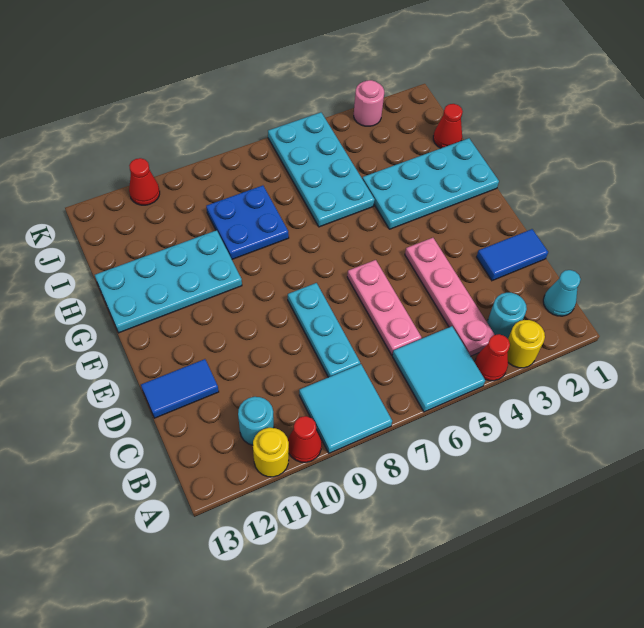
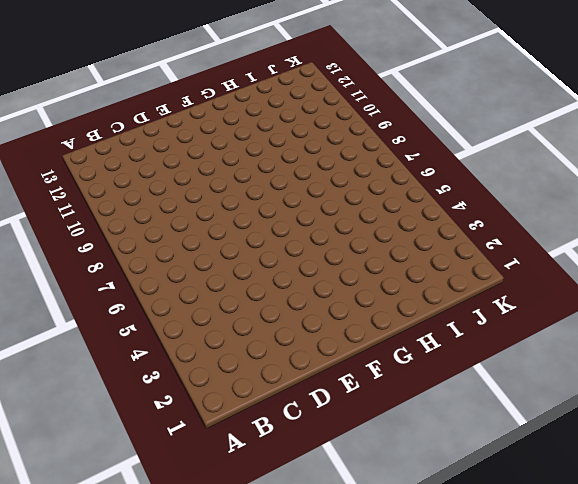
none -> yellow round brick A3 level 1
none -> red cone A4 level 1
none -> cyan tile A5:B6 level 1

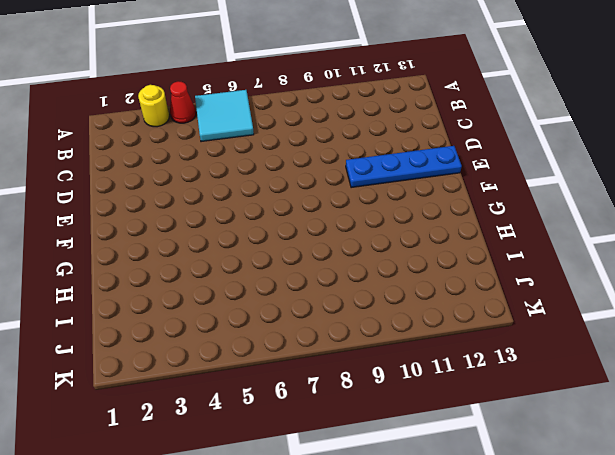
blue plate E10:E13 level 1 -> none
none -> cyan tile A8:B9 level 1
none -> red cone A10 level 1
none -> yellow round brick A11 level 1

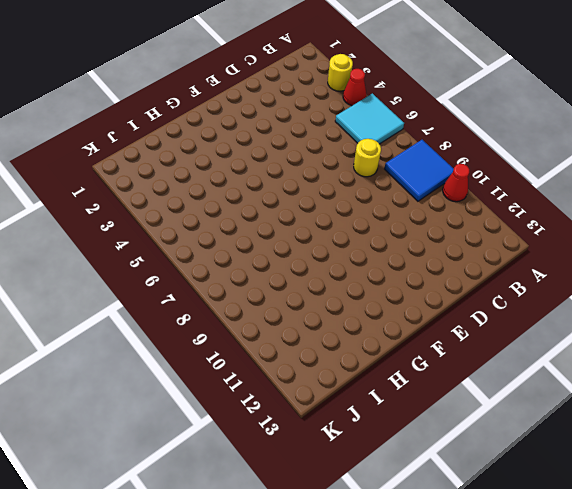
blue tile A8:B9 level 1 -> cyan tile A8:B9 level 1
yellow round brick C7 level 1 -> yellow round brick A11 level 1
none -> cyan cone B1 level 1
none -> cyan round brick B3 level 1
none -> pink plate B4:E4 level 1

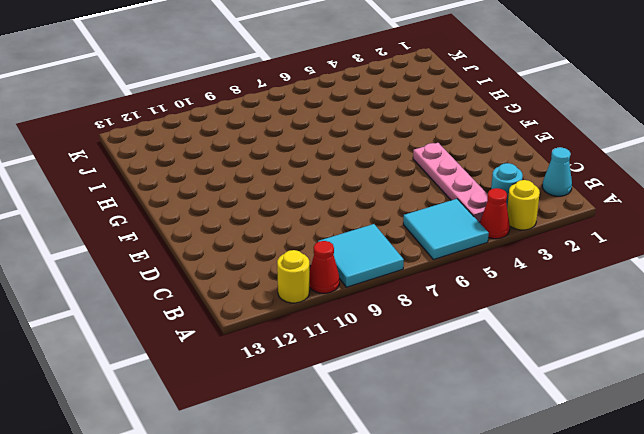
none -> cyan round brick B11 level 1
none -> pink plate C6:E6 level 1
none -> cyan plate C8:E8 level 1

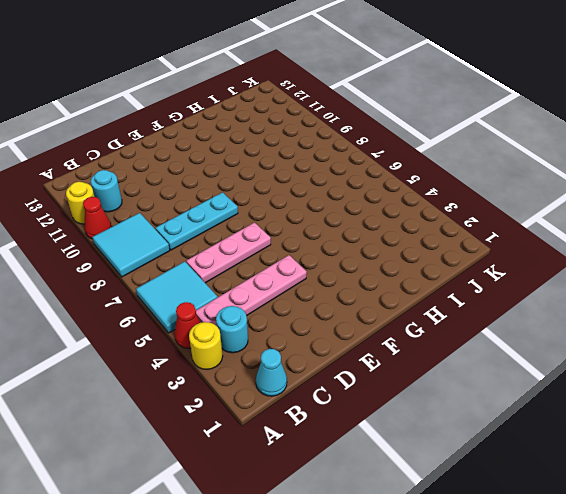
none -> blue tile D1:D2 level 1
none -> blue tile D12:D13 level 1
none -> cyan plate G1:H4 level 1

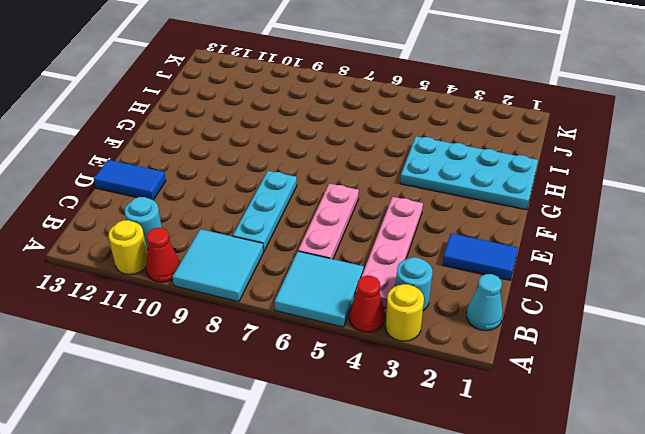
none -> cyan plate G10:H13 level 1
none -> cyan plate H5:K6 level 1
none -> blue plate H8:I9 level 1

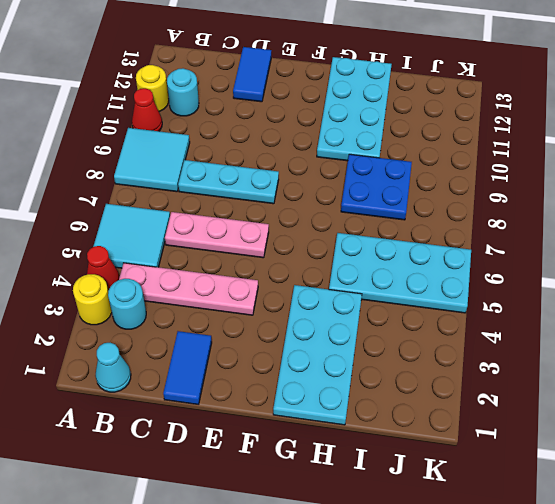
none -> red cone I1 level 1
none -> pink round brick K3 level 1
none -> red cone K11 level 1

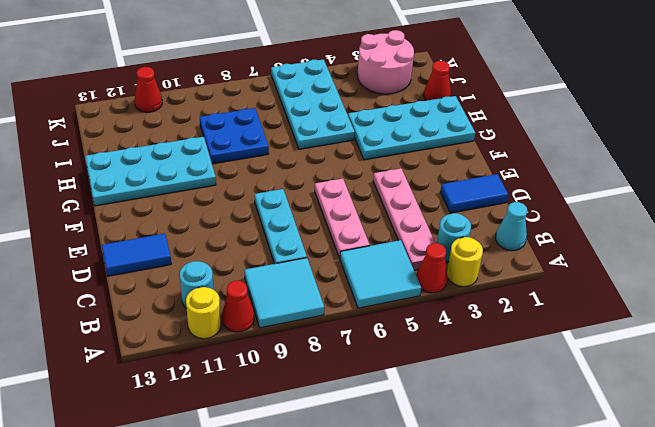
pink round brick J2:K3 level 1 -> pink round brick K3 level 1

